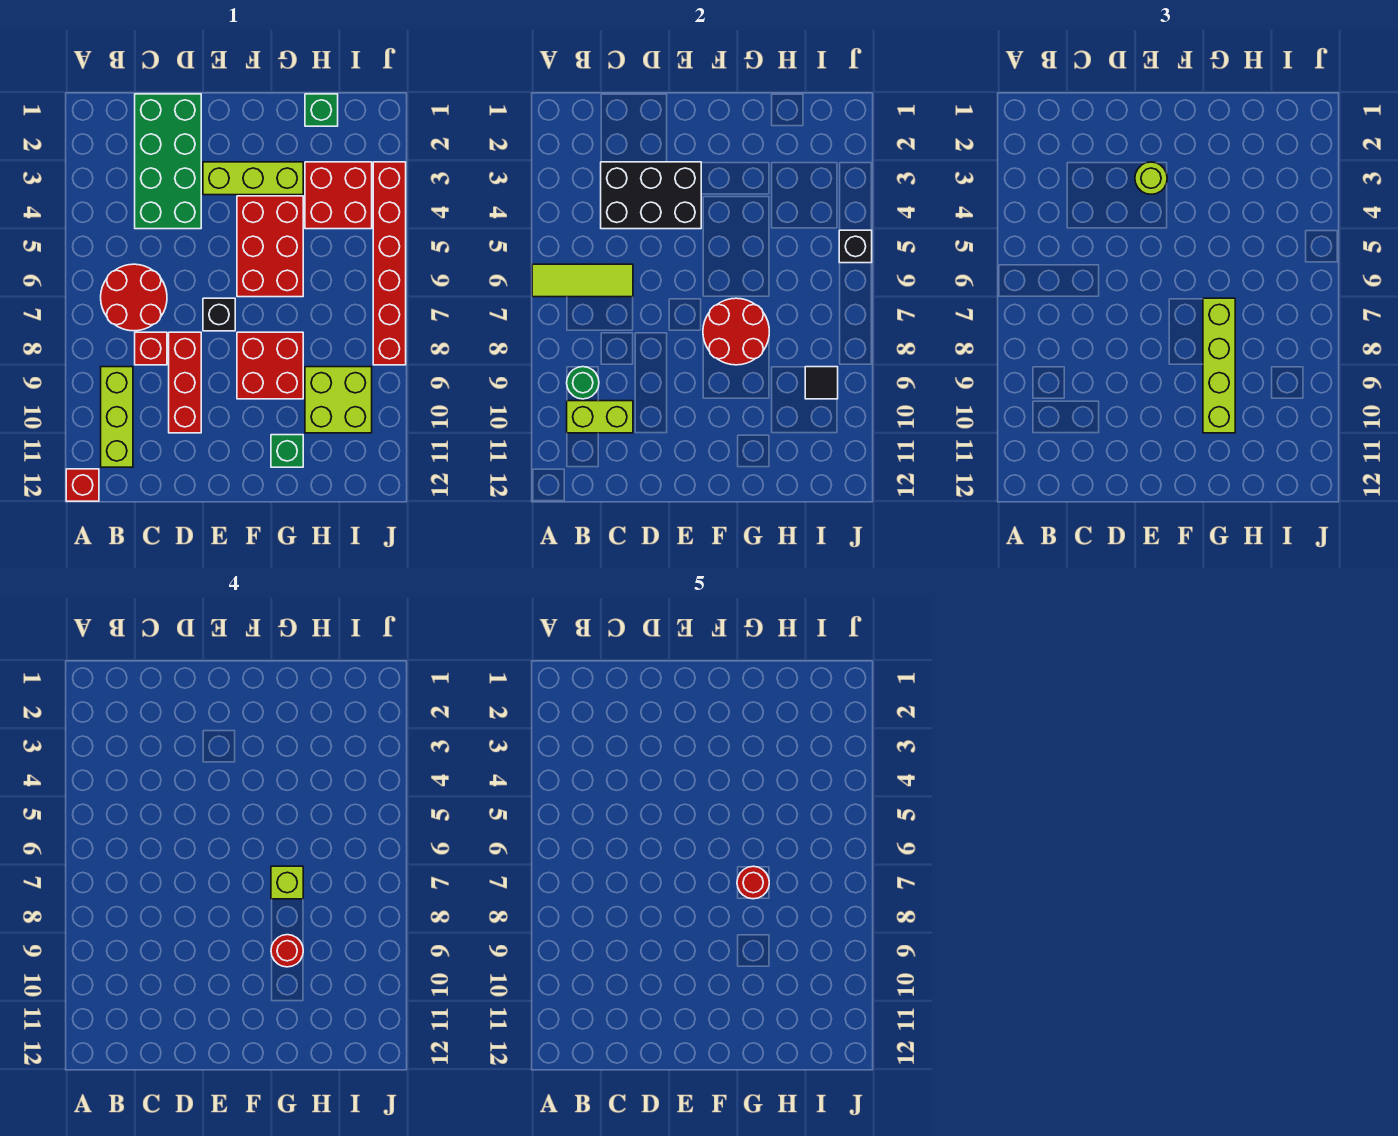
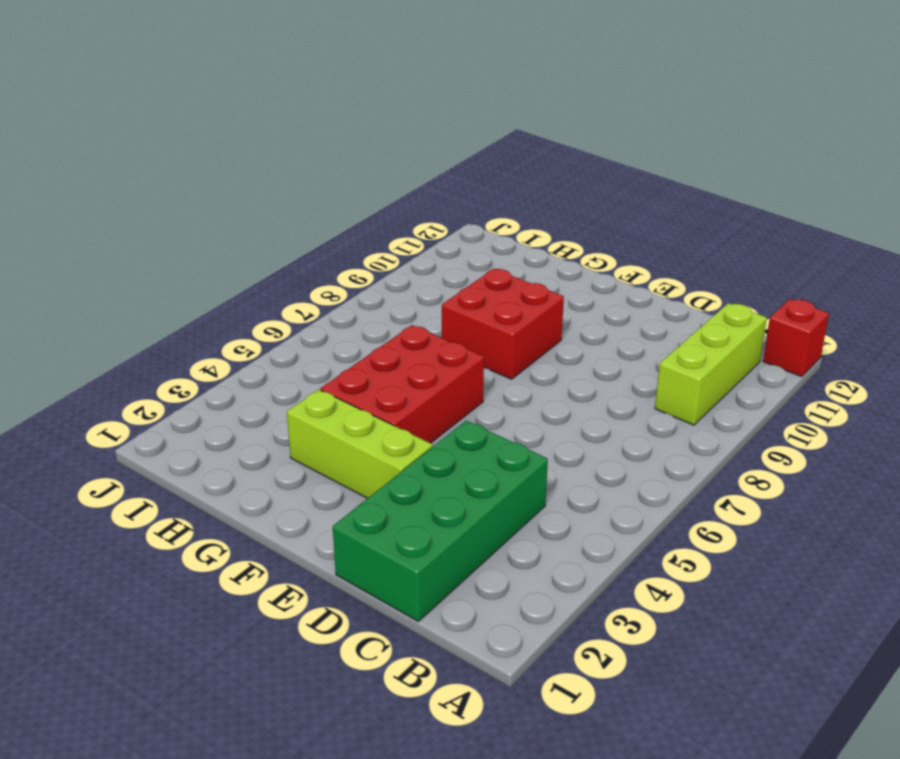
none -> red round brick B6:C7 level 1
none -> red brick C8 level 1
none -> red brick D8:D10 level 1

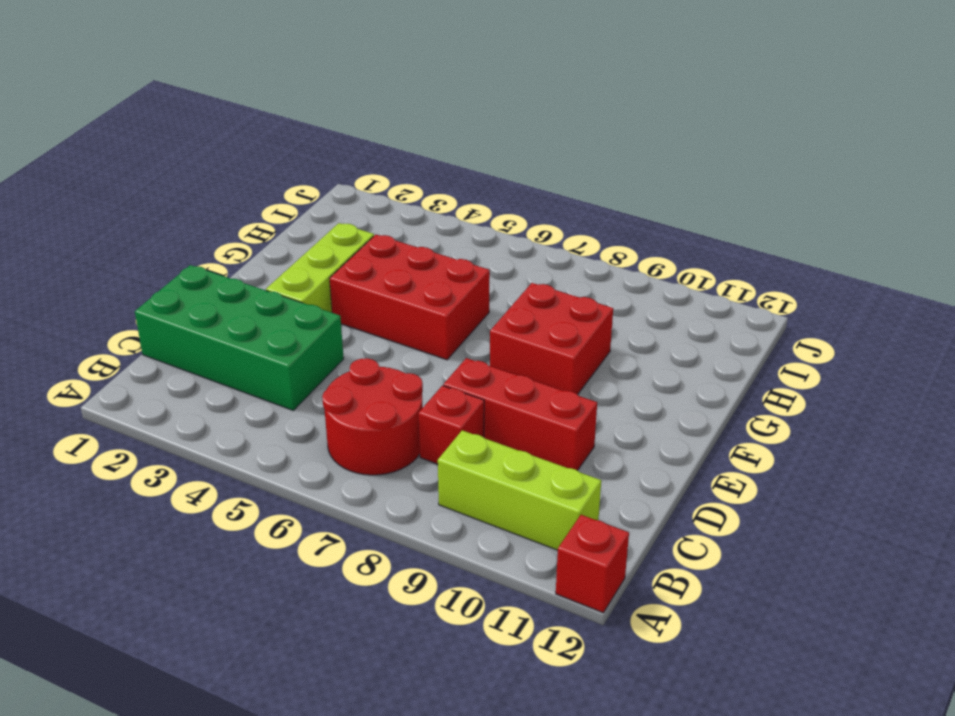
none -> black brick E7 level 1
none -> green brick G11 level 1
none -> green brick H1 level 1

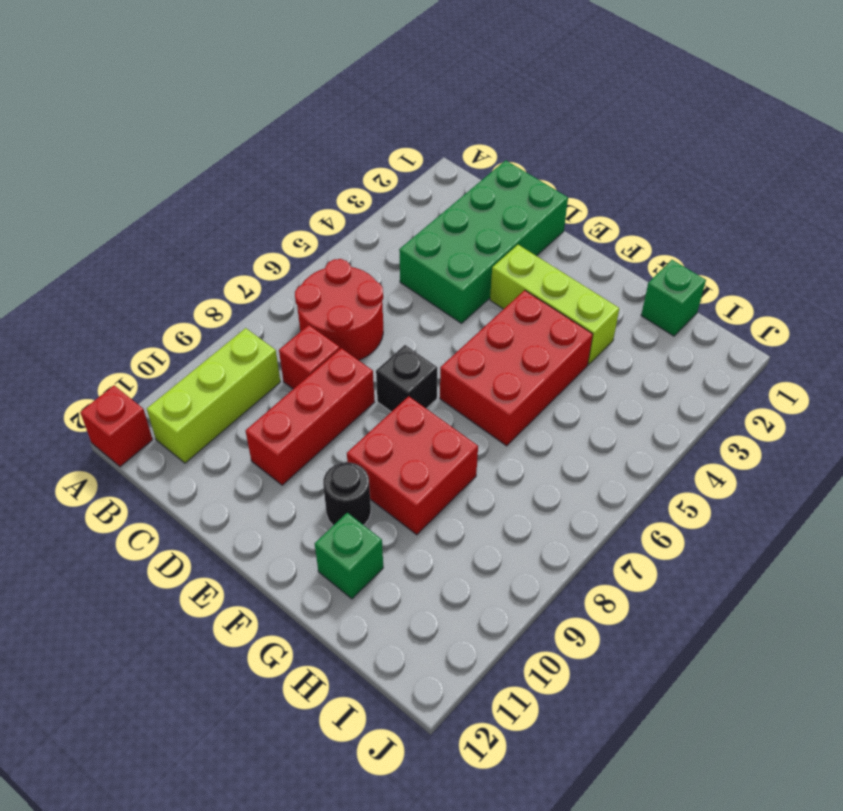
black round brick F10 level 1 -> none
none -> red brick H3:I4 level 1
none -> lime brick H9:I10 level 1
none -> red brick J3:J8 level 1

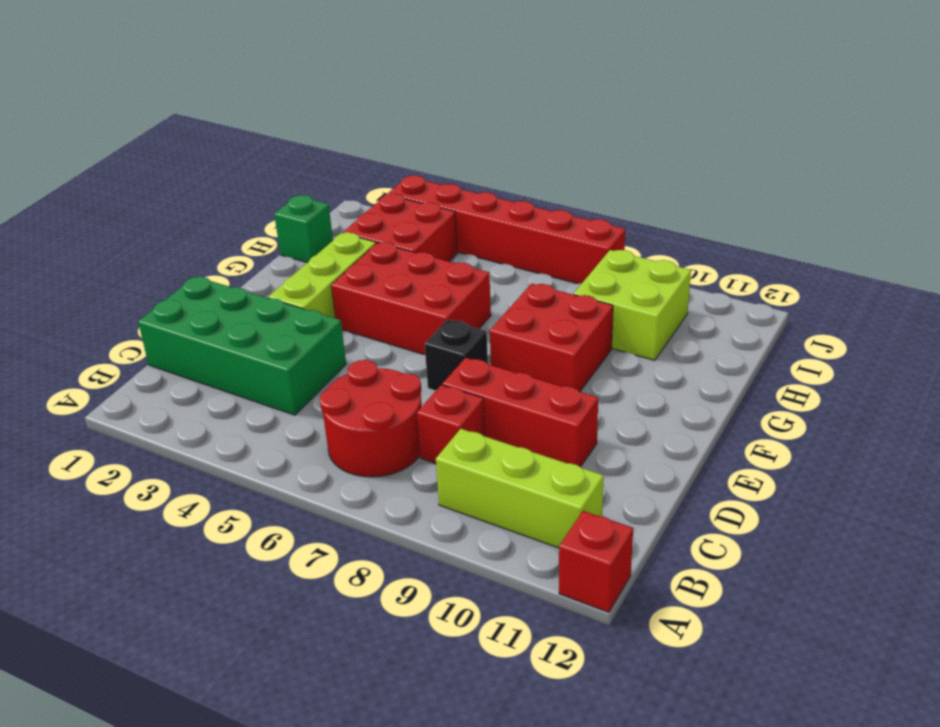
none -> green brick G11 level 1
none -> lime tile A6:C6 level 2
none -> green round brick B9 level 2

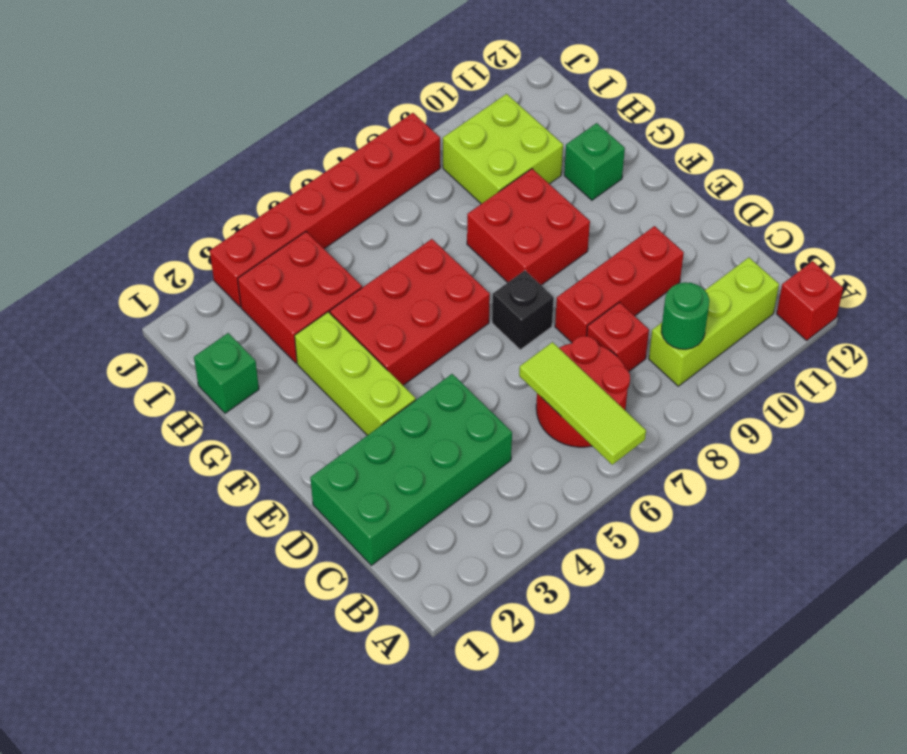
none -> lime brick B10:C10 level 2
none -> black brick C3:E4 level 2
none -> red round brick F7:G8 level 2

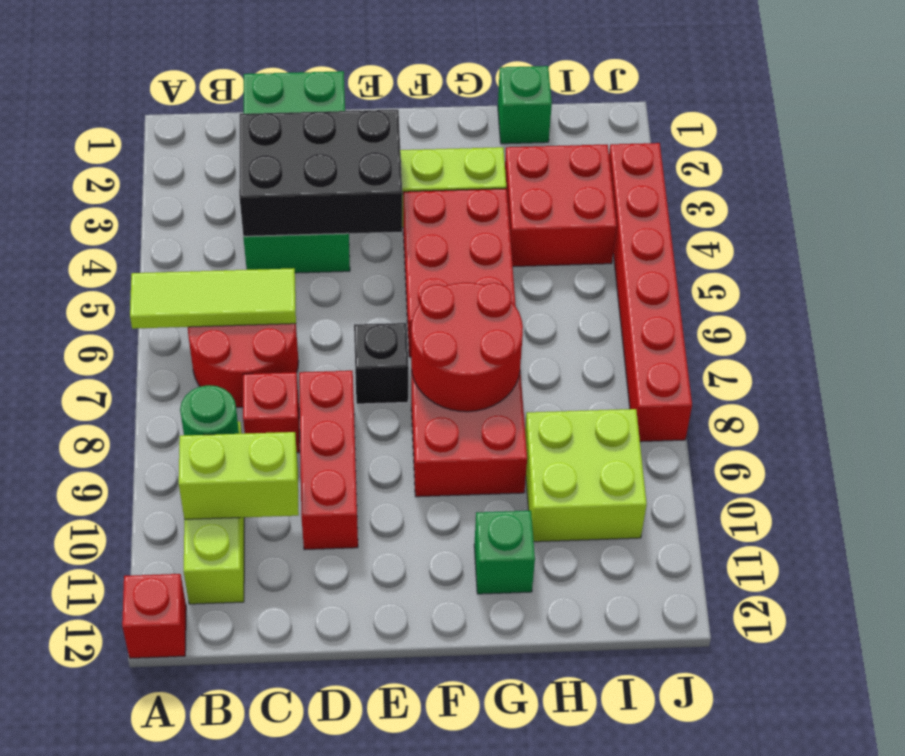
none -> black tile I9 level 2
none -> black brick J5 level 2
none -> lime round brick E3 level 3

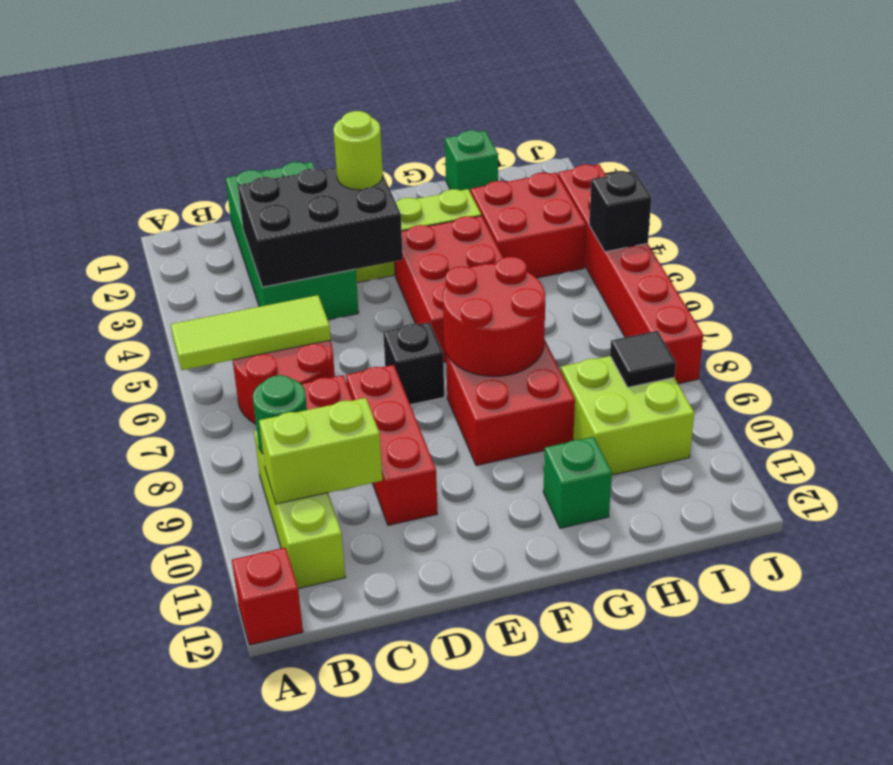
none -> lime brick G7:G10 level 3
none -> lime brick G7 level 4
none -> red round brick G9 level 4

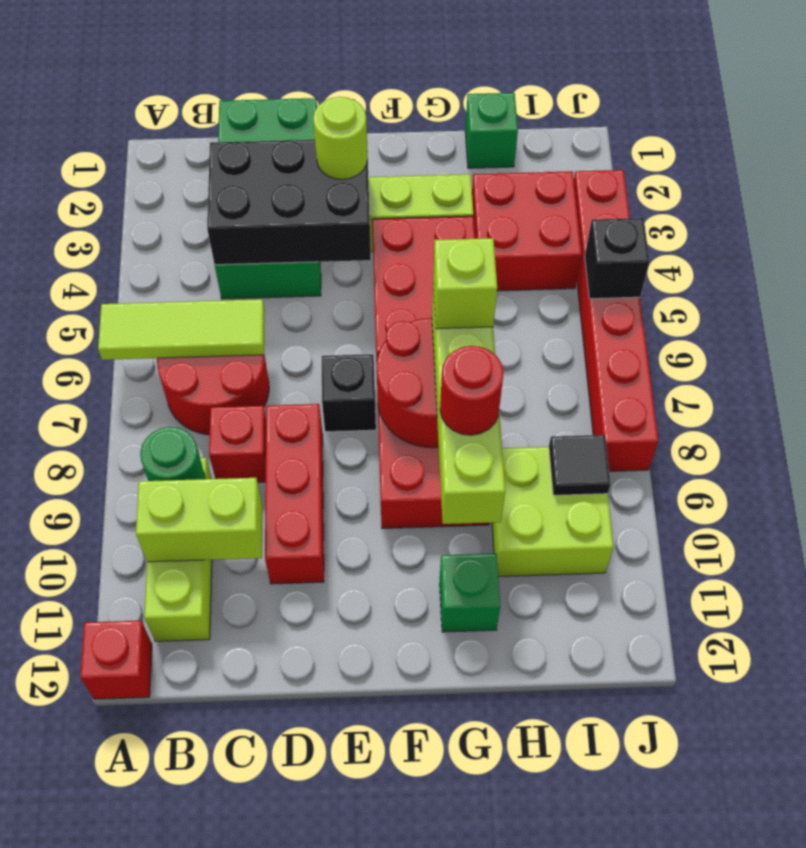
none -> red round brick G7 level 5

